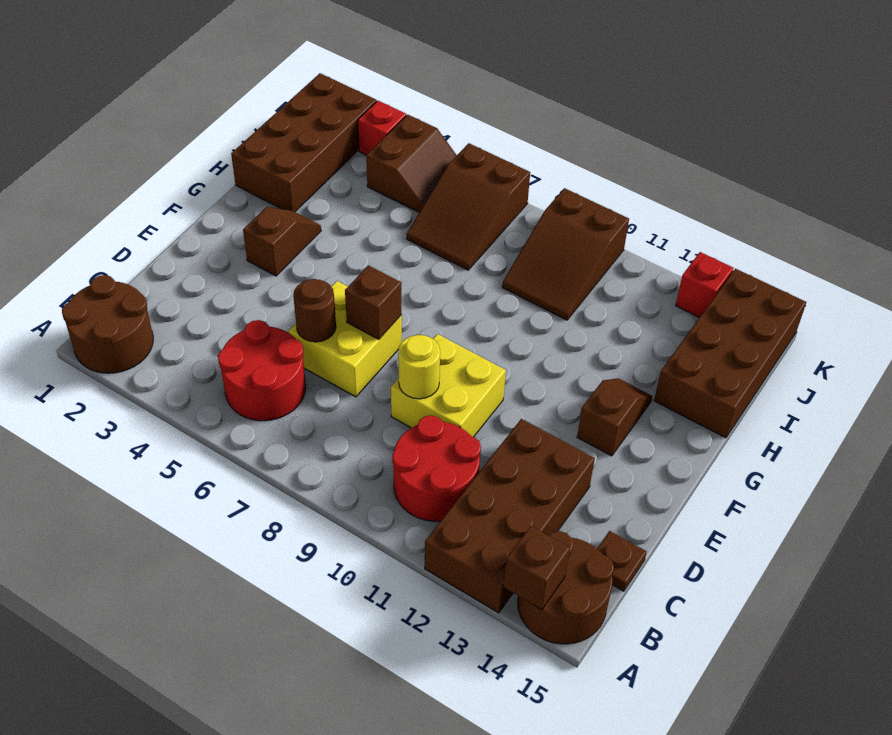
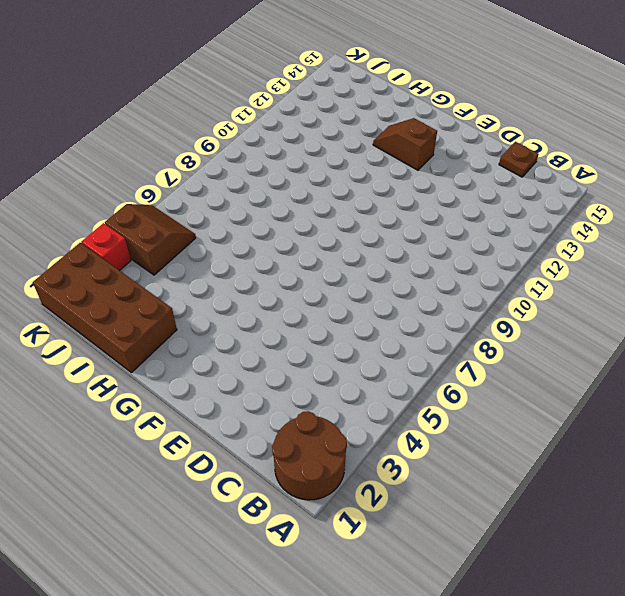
none -> brown brick A12:D13 level 1
none -> brown round brick A14:B15 level 1
none -> red round brick B5:C6 level 1

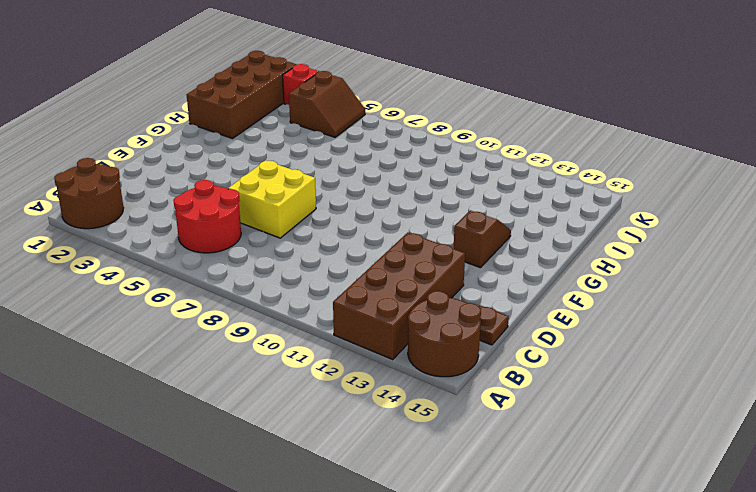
none -> red round brick B10:C11 level 1
none -> yellow brick D9:E10 level 1
none -> brown slope F3:G3 level 1 top F

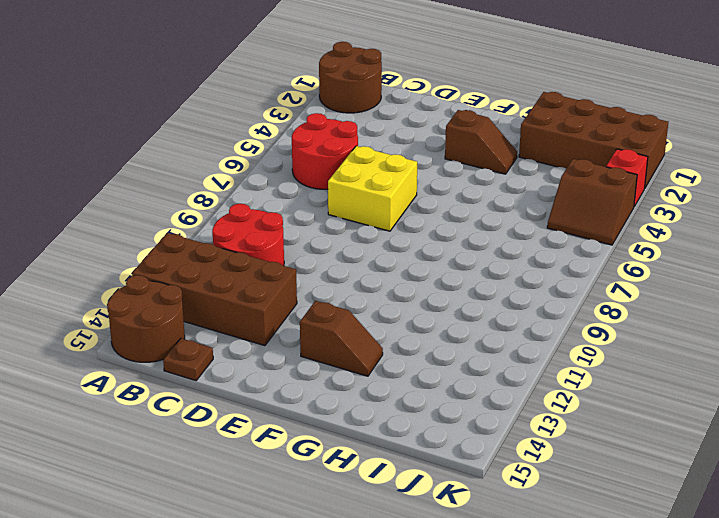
none -> yellow brick D9:E10 level 1
none -> brown brick H14:K15 level 1
none -> brown slope I6:K7 level 1 top K

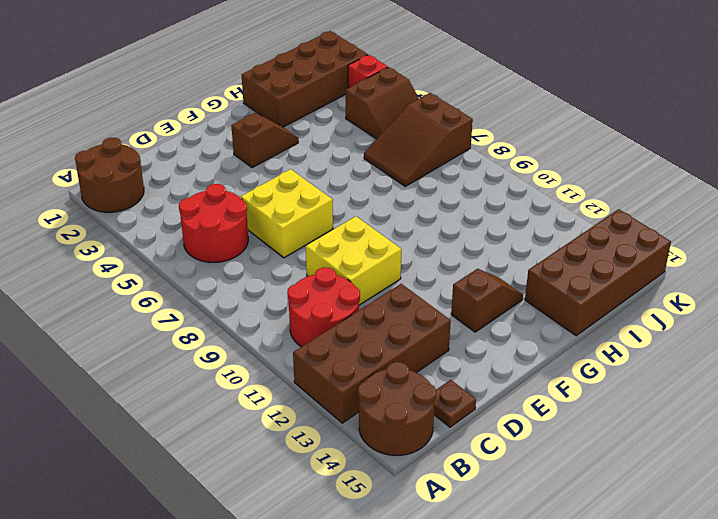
none -> brown slope I9:K10 level 1 top K
none -> red brick K13 level 1
none -> brown brick A14 level 2

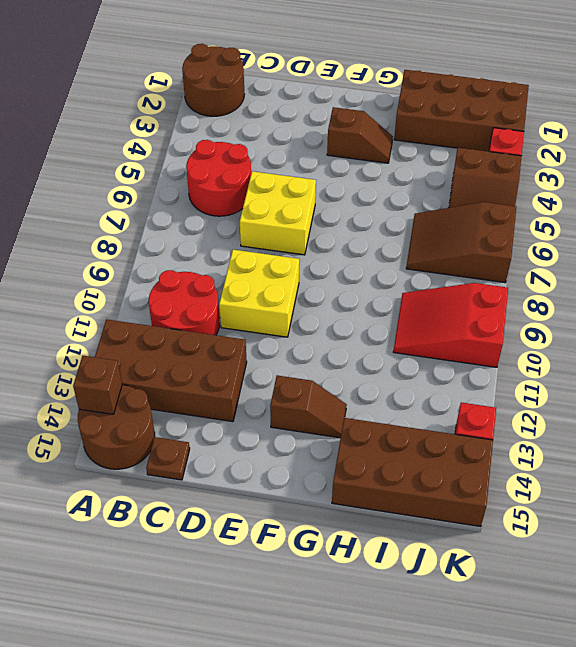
red slope I9:K10 level 1 top K -> brown slope I9:K10 level 1 top K
none -> brown round brick D6 level 2
none -> yellow round brick D9 level 2
none -> brown brick E7 level 2

